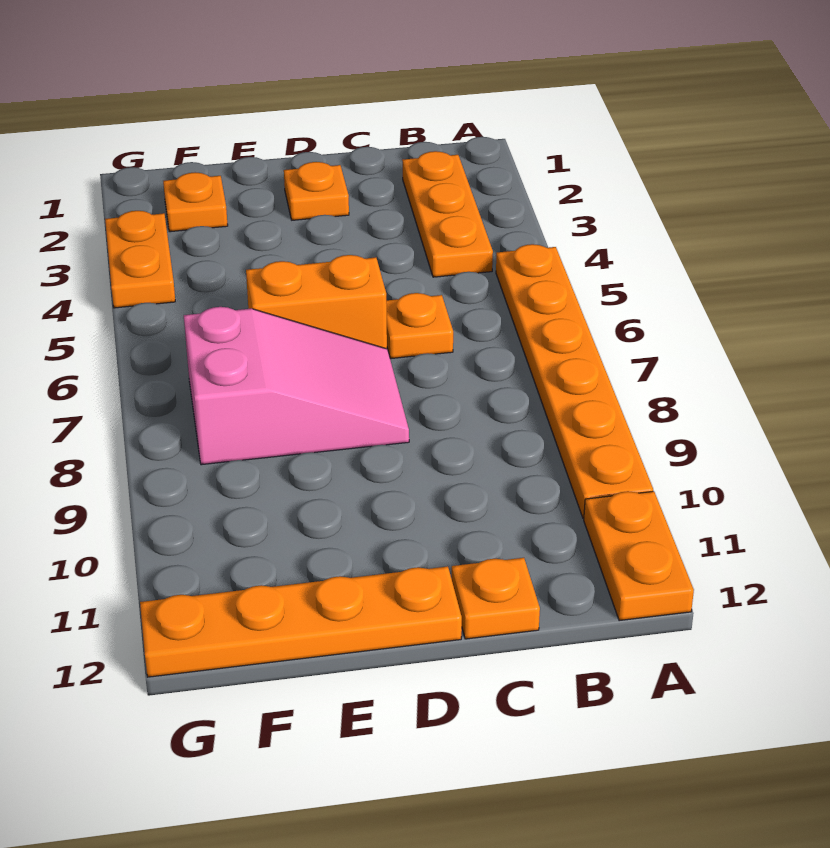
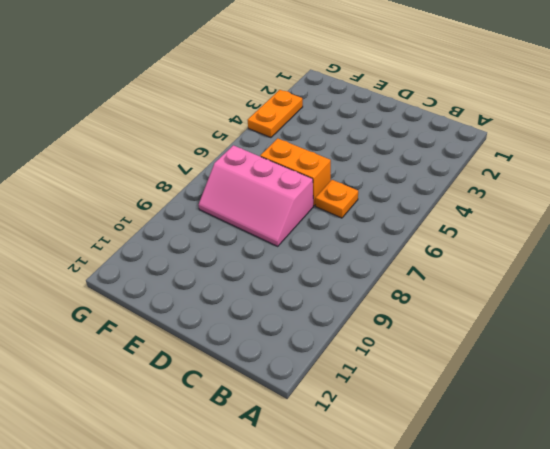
pink slope D7:F8 level 1 top 7 -> pink slope D7:F8 level 1 top F
none -> orange plate A5:A10 level 1
none -> orange plate A11:A12 level 1

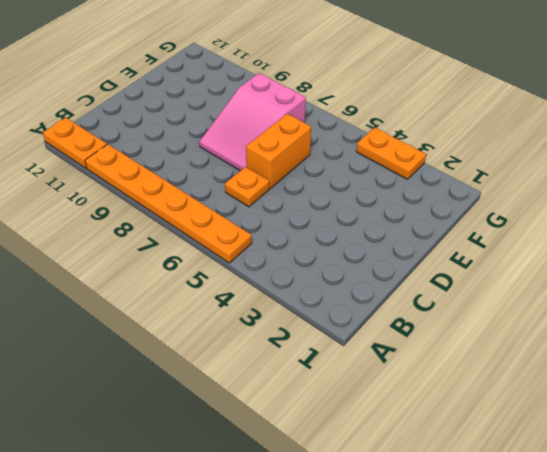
none -> orange plate B2:B4 level 1
none -> orange plate C12 level 1

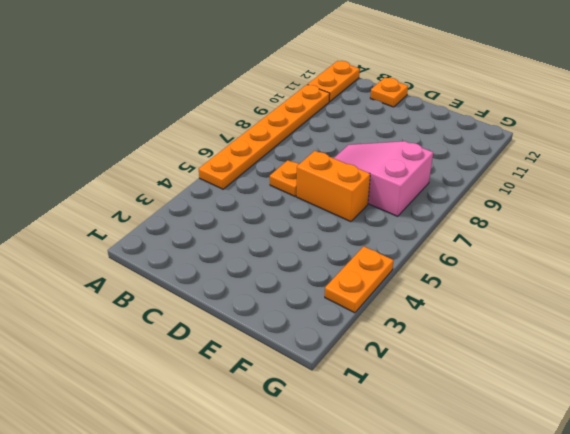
none -> orange plate B2:B4 level 1
none -> orange plate D2 level 1

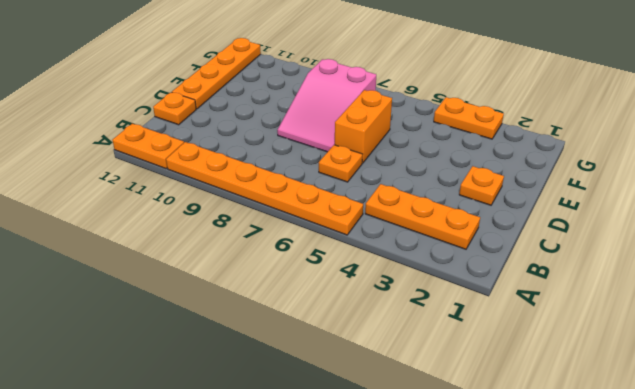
none -> orange plate F2 level 1

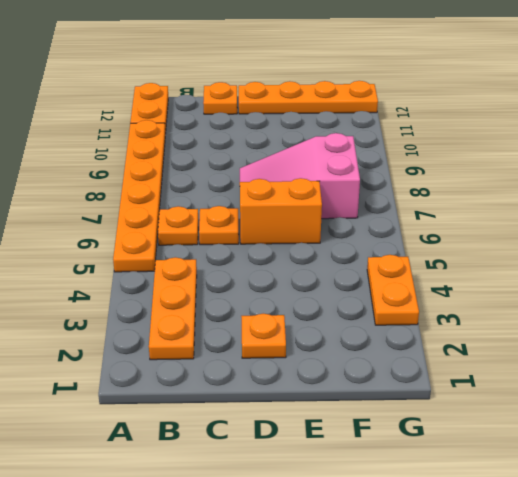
orange plate B6 level 1 -> orange plate F2 level 1

